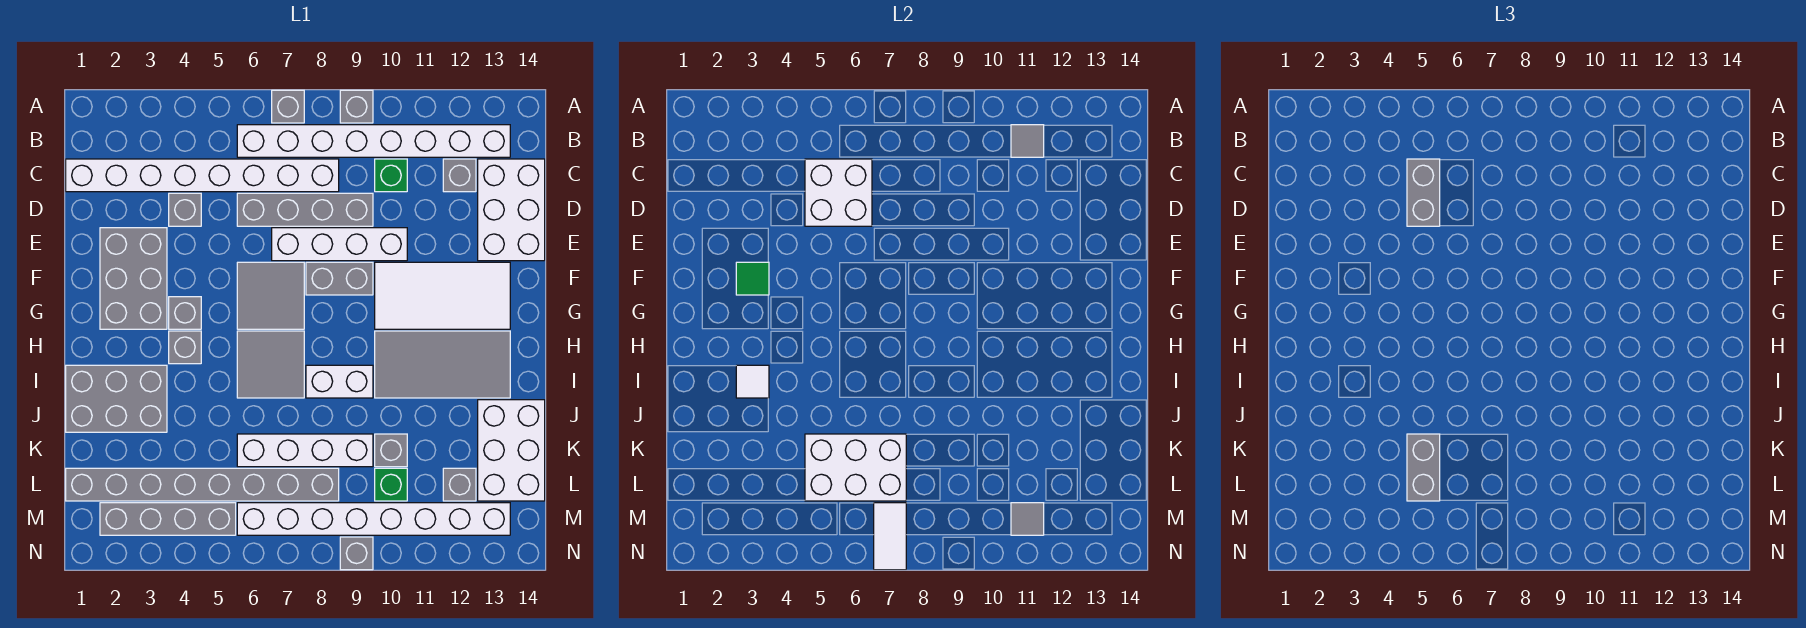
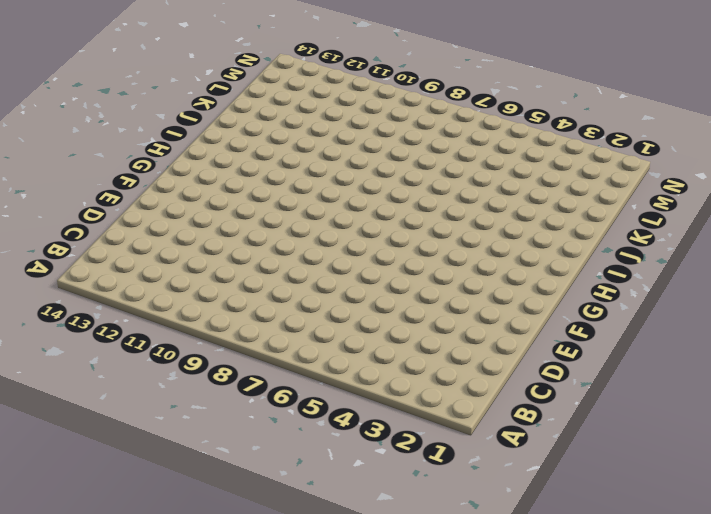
none -> grey brick A7 level 1
none -> grey brick A9 level 1
none -> white brick B6:B13 level 1
none -> white brick C1:C8 level 1

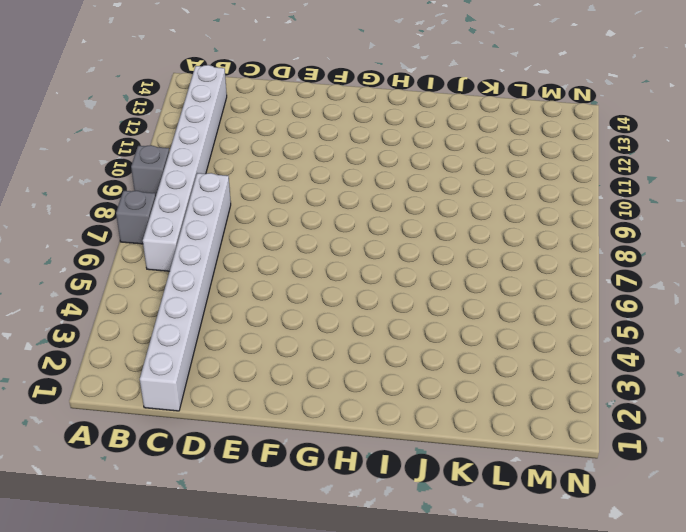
none -> green brick C10 level 1
none -> grey brick C12 level 1
none -> white brick C13:E14 level 1
none -> grey brick D4 level 1

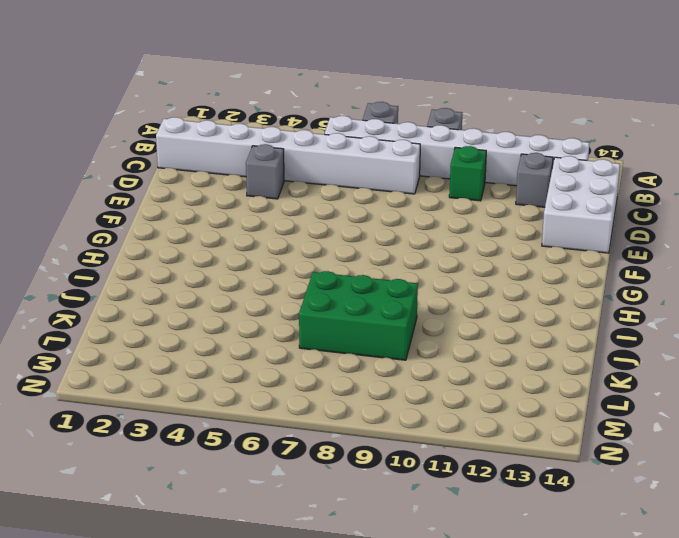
green brick J7:K9 level 1 -> white brick K6:K9 level 1
none -> grey brick D6:D9 level 1
none -> grey brick E2:G3 level 1
none -> white brick E7:E10 level 1
none -> grey tile F6:G7 level 1

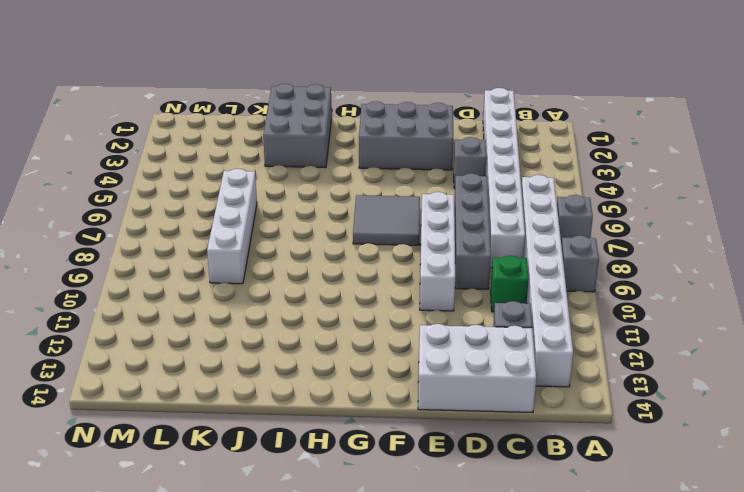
none -> grey brick F8:F9 level 1
none -> white tile F10:G13 level 1
none -> grey brick G4 level 1
none -> grey brick H4 level 1

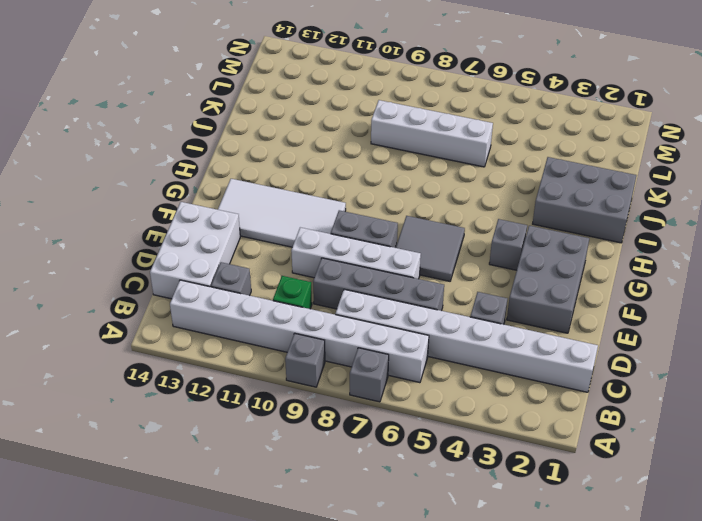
none -> grey brick H4 level 1
none -> grey tile H6:I7 level 1
none -> grey tile H10:I13 level 1
none -> white brick I8:I9 level 1

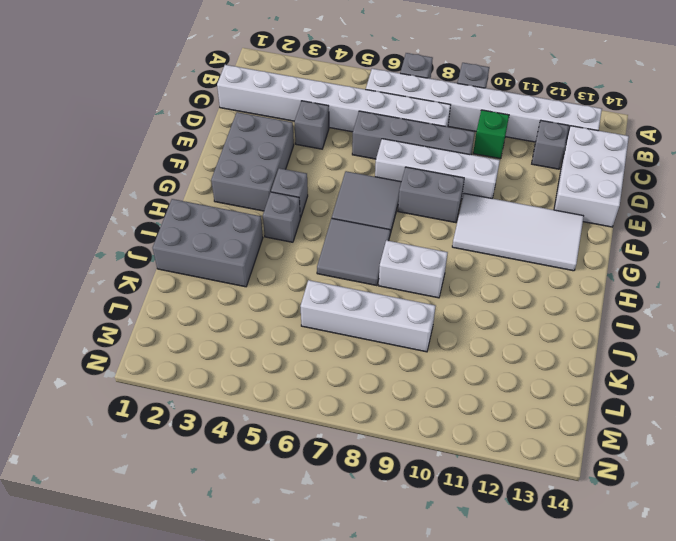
none -> grey tile H10:I13 level 1
none -> white brick J13:L14 level 1
none -> grey brick K10 level 1
none -> grey brick L1:L8 level 1

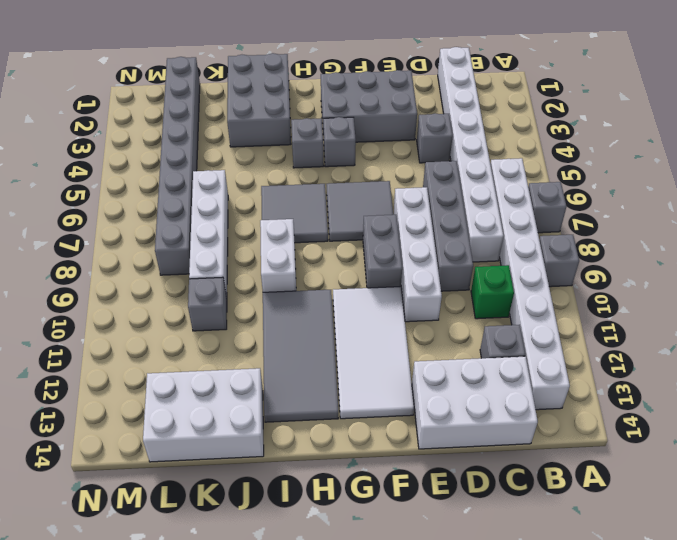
none -> green brick L10 level 1
none -> grey brick L12 level 1
none -> grey brick M2:M5 level 1
none -> white brick M6:M13 level 1

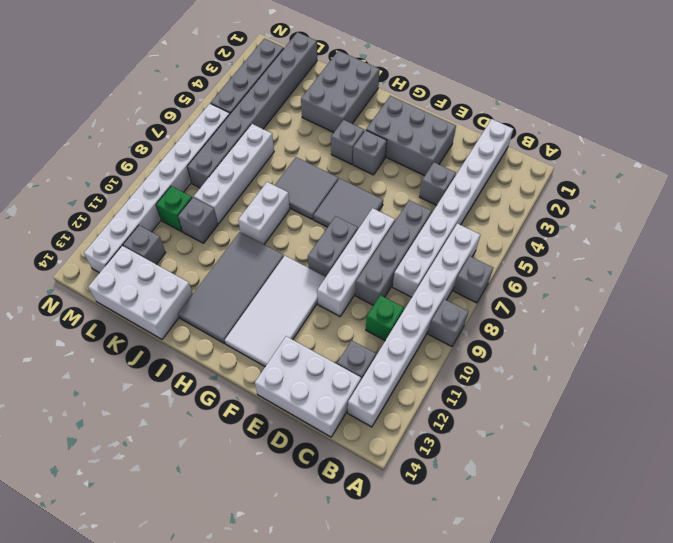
none -> grey brick N9 level 1
none -> grey tile B11 level 2
none -> white brick C5:D6 level 2
none -> green tile F3 level 2

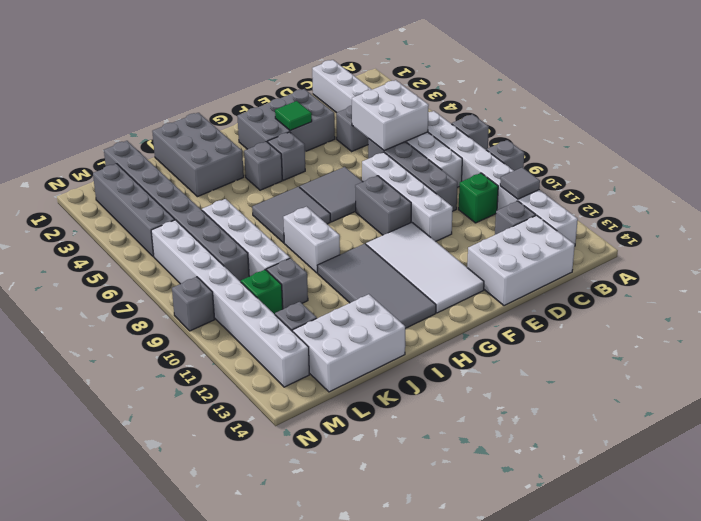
none -> white tile I3 level 2
none -> white brick K5:L7 level 2
none -> white tile M7:N7 level 2
none -> grey tile M11 level 2

